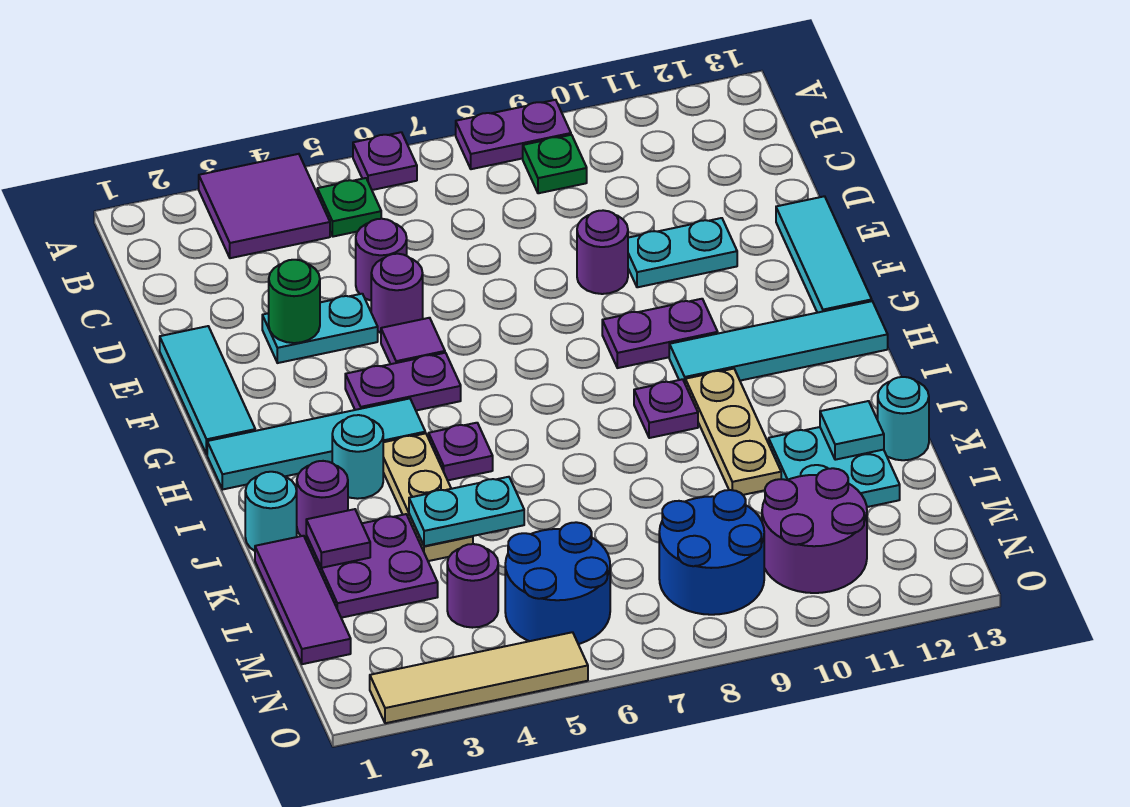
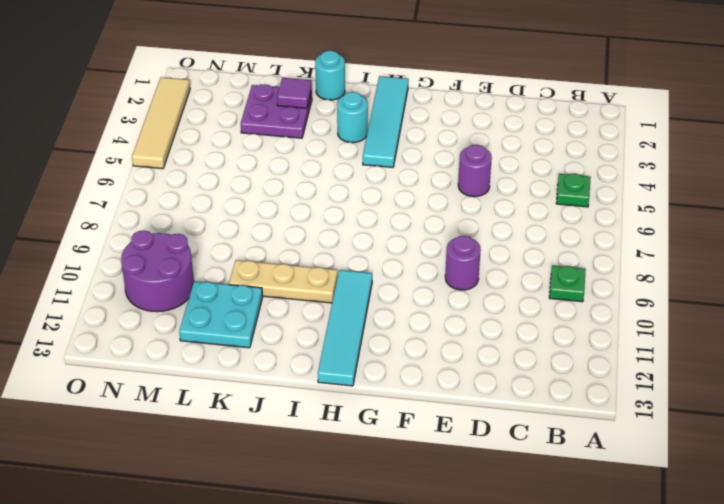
none -> purple tile A3:B4 level 1
none -> purple plate A6 level 1
none -> purple plate A8:A9 level 1
none -> purple round brick D5 level 1

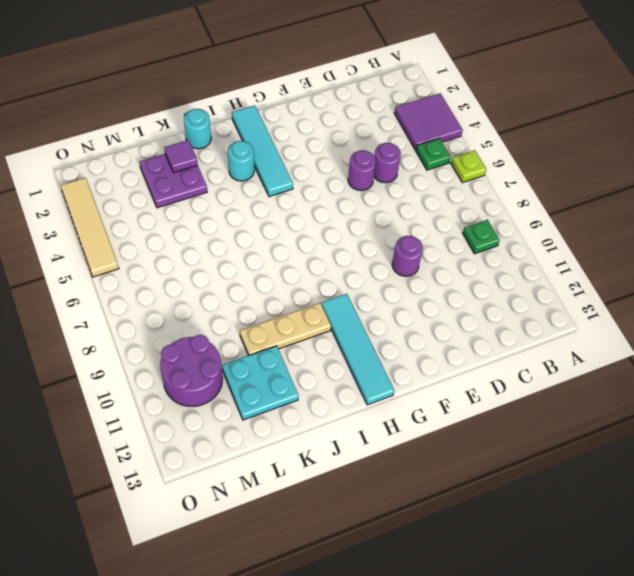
lime plate A6 level 1 -> purple plate A6 level 1
none -> purple plate A8:A9 level 1
none -> cyan tile E1:G1 level 1
none -> cyan plate E3:E4 level 1
none -> cyan plate E10:E11 level 1

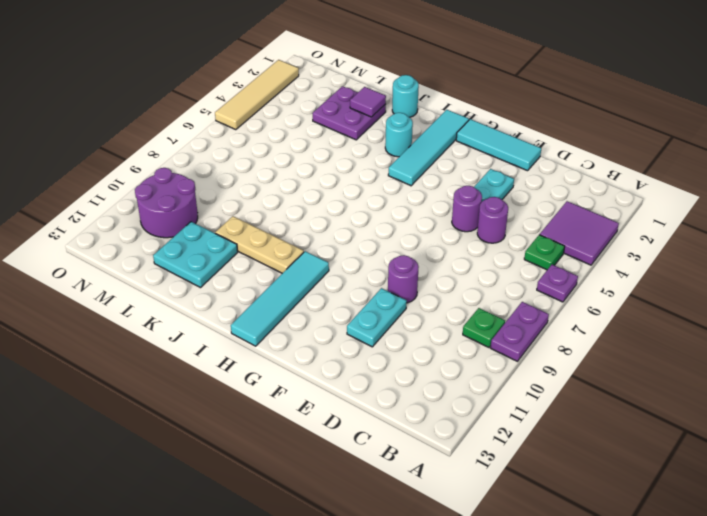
none -> cyan tile E13:G13 level 1
none -> purple tile F5 level 1
none -> purple plate G4:G5 level 1
none -> purple plate G9:G10 level 1

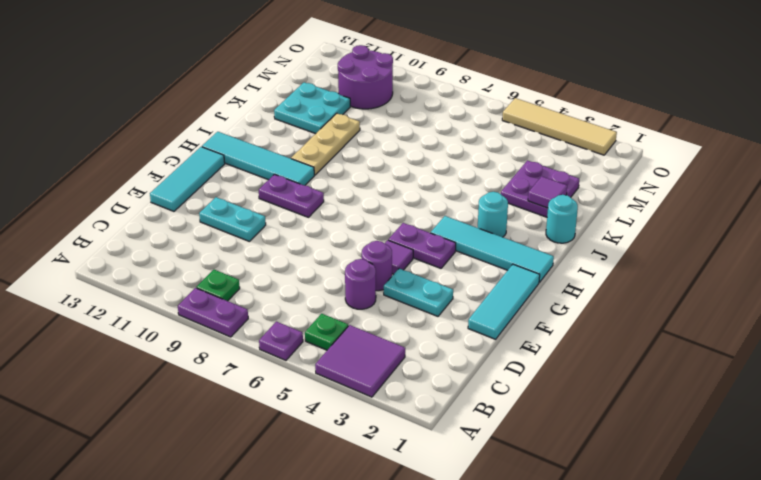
none -> purple round brick E9 level 1
none -> tan plate I4:K4 level 1
none -> purple plate I5 level 1
none -> purple plate I9 level 1

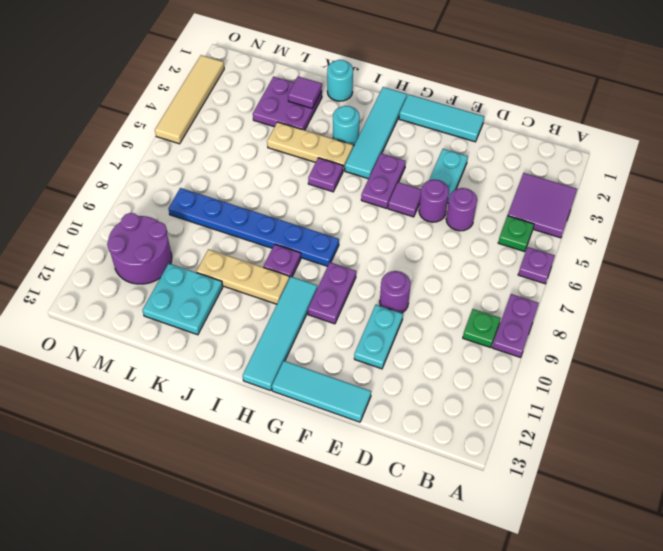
blue plate H8:M8 level 1 -> blue round brick M8:N9 level 1
none -> purple round brick J2 level 1
none -> purple tile K1:M1 level 1
none -> cyan round brick K13 level 1
none -> purple round brick M4 level 1

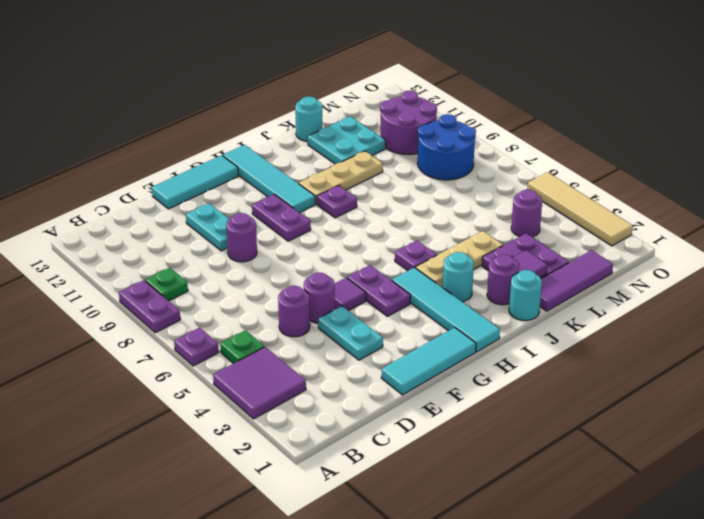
none -> blue round brick M5:N6 level 1
none -> green round brick E3 level 2
none -> cyan plate K4:K5 level 2
none -> cyan tile K12 level 2

